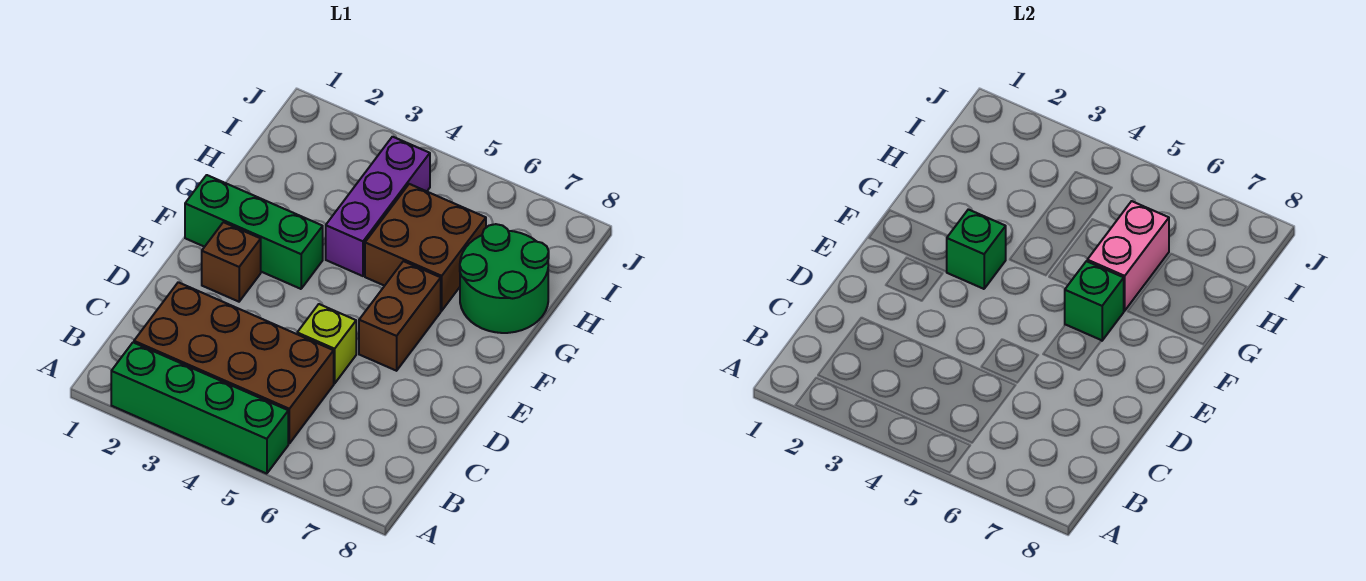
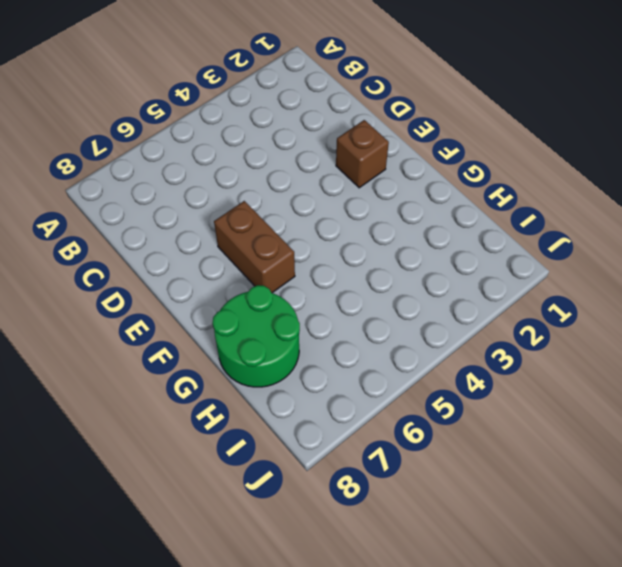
none -> green brick A2:A5 level 1
none -> brown brick B2:C5 level 1
none -> lime brick D5 level 1

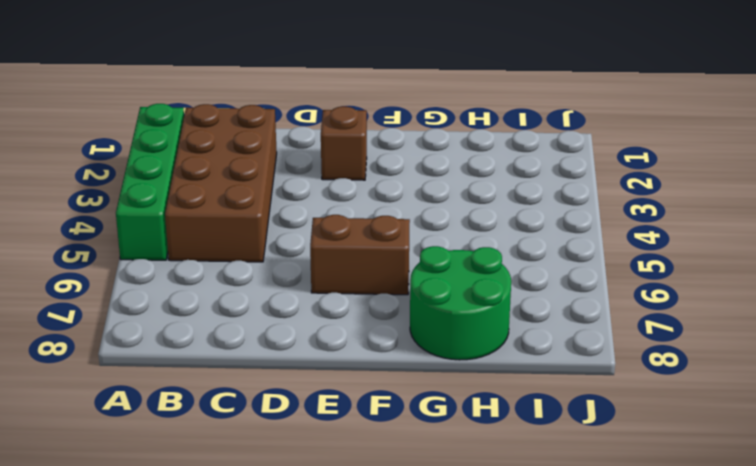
none -> lime brick D5 level 1
none -> green brick F1:F3 level 1
none -> purple brick G4:I4 level 1

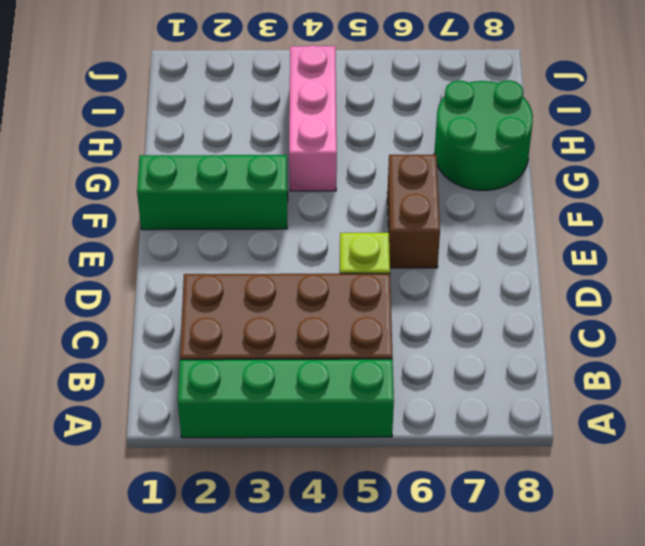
pink brick G4:I4 level 1 -> purple brick G4:I4 level 1
none -> brown brick E2 level 1
none -> brown brick G5:H6 level 1
none -> green brick F3 level 2

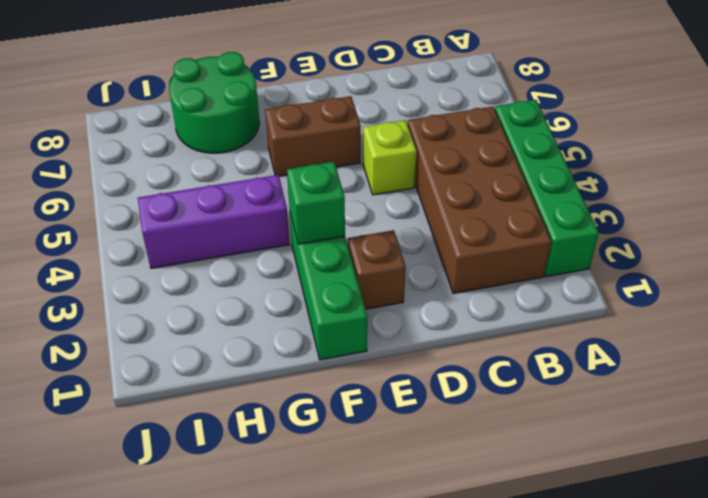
none -> brown brick G5:H6 level 1
none -> green brick F6 level 2
none -> pink brick G6:H6 level 2

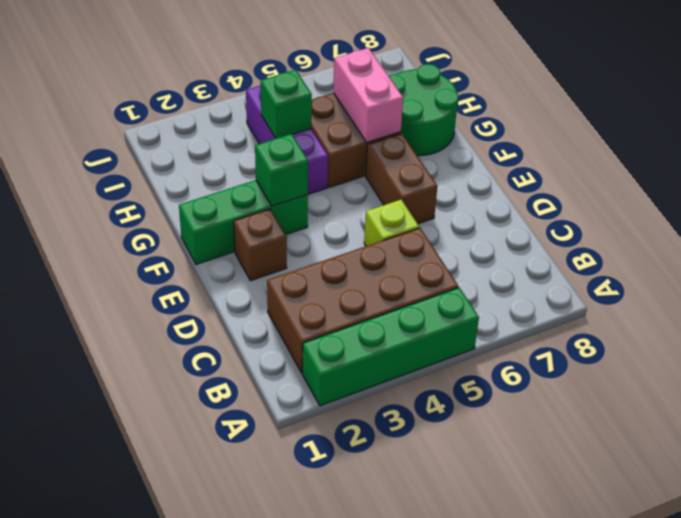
green brick H4 level 2 -> green brick F6 level 2

